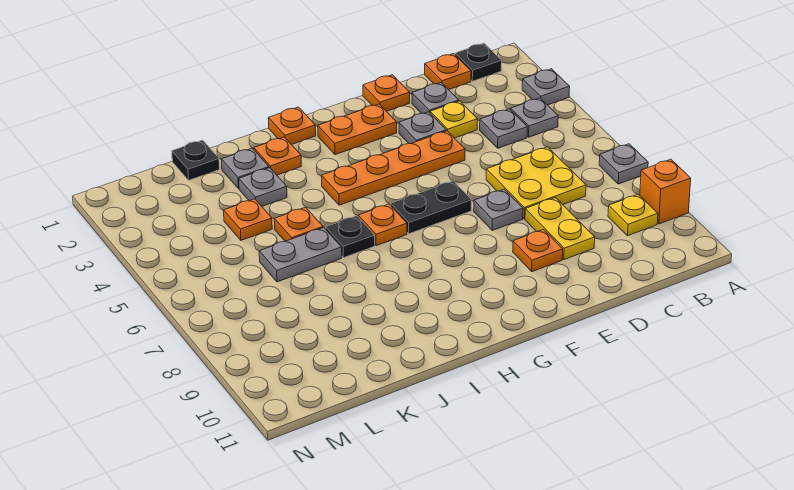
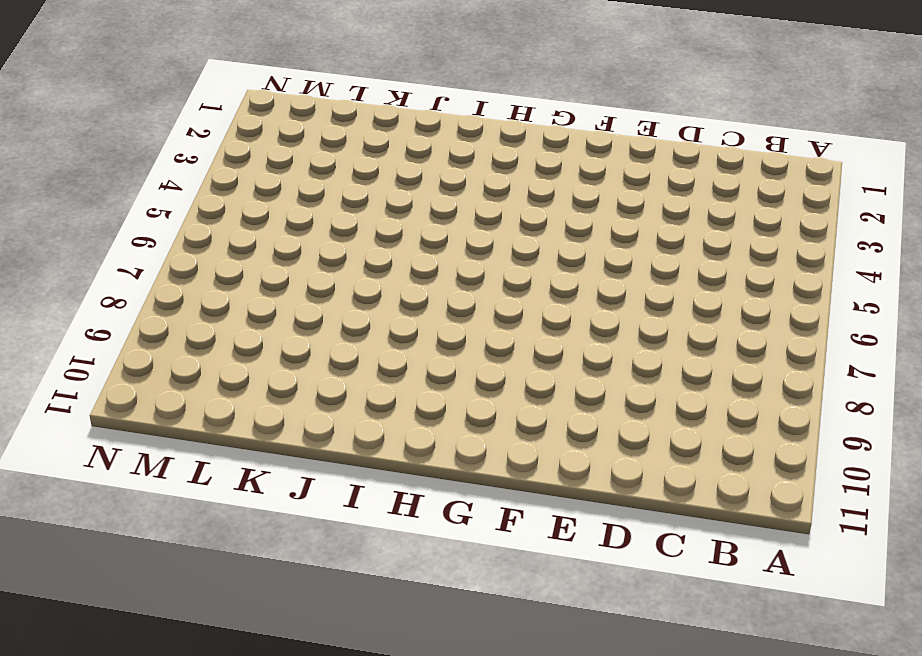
none -> grey plate A3 level 1
none -> grey plate A7 level 1
none -> orange brick A9 level 1

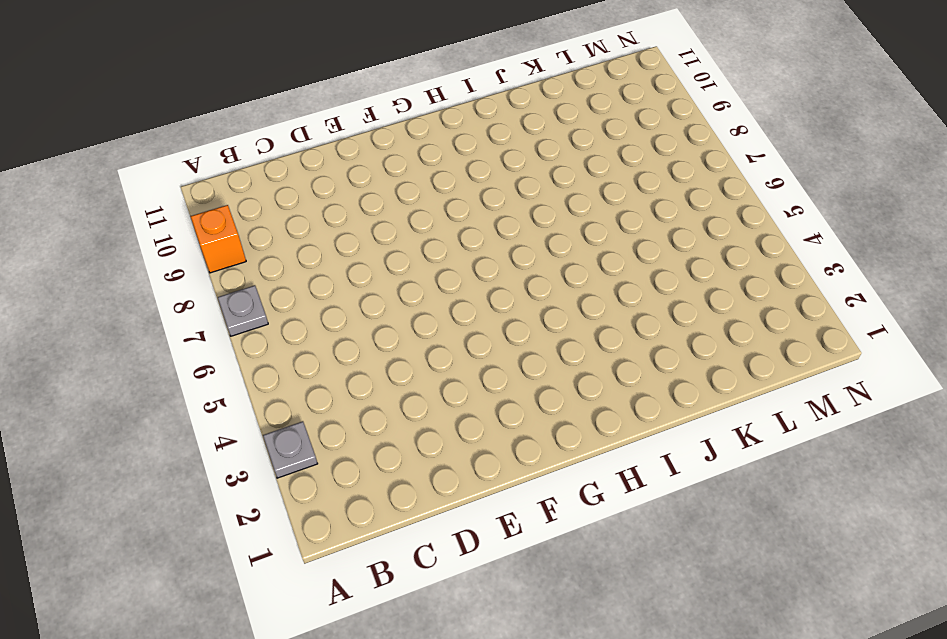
none -> black plate B1 level 1
none -> grey plate B4 level 1
none -> yellow plate B9 level 1

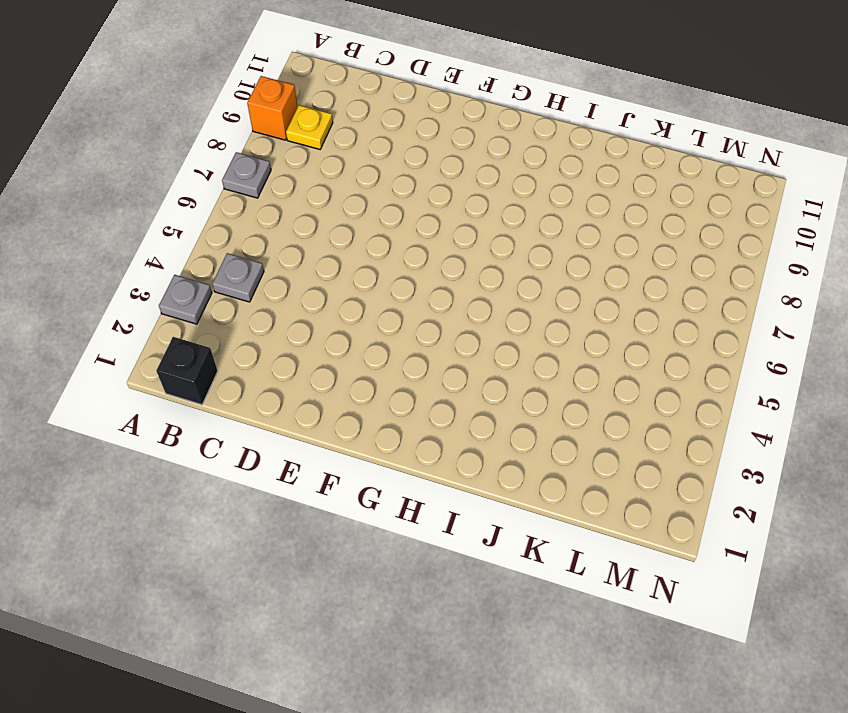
black brick B1 level 1 -> black plate B1 level 1
none -> orange plate C1 level 1
none -> grey plate C4 level 1
none -> yellow plate C6:D7 level 1

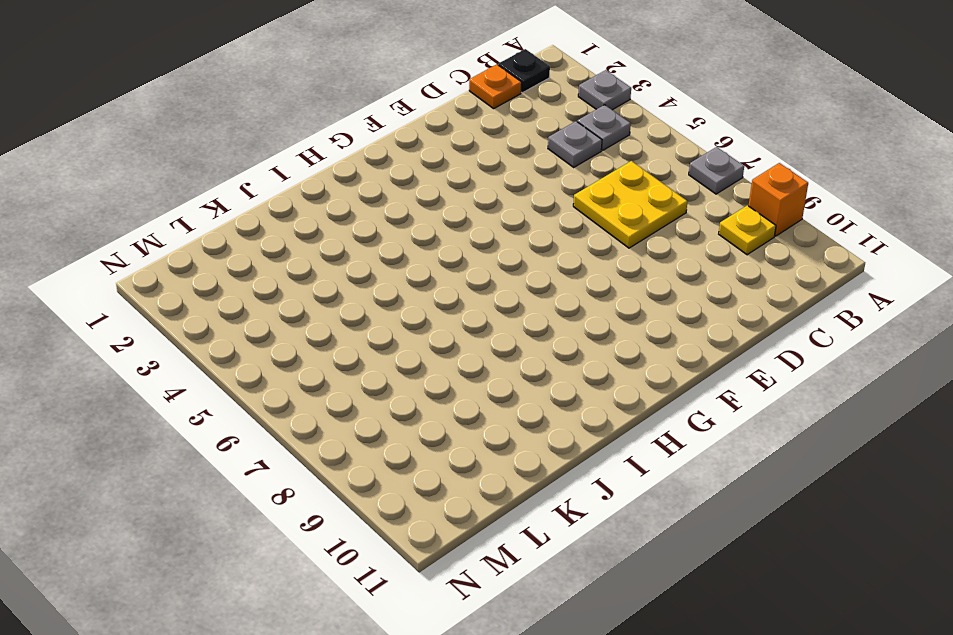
none -> grey plate D2 level 1
none -> yellow plate D3 level 1
none -> yellow plate D8:D9 level 1

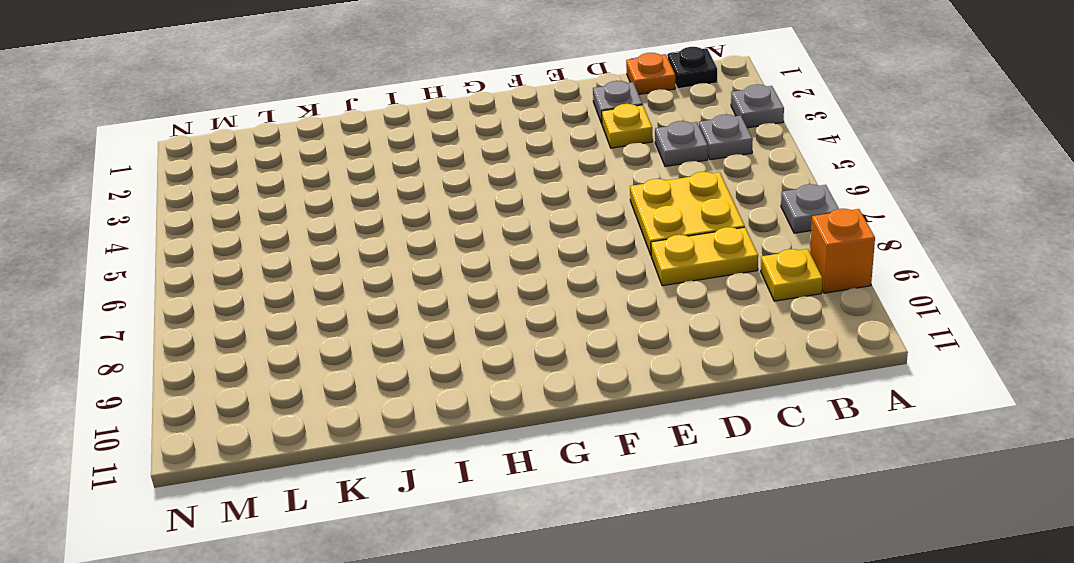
yellow plate C8:D8 level 1 -> yellow plate D8:D9 level 1
none -> orange plate E1 level 1
none -> grey plate E3 level 1
none -> orange plate E4:H4 level 1

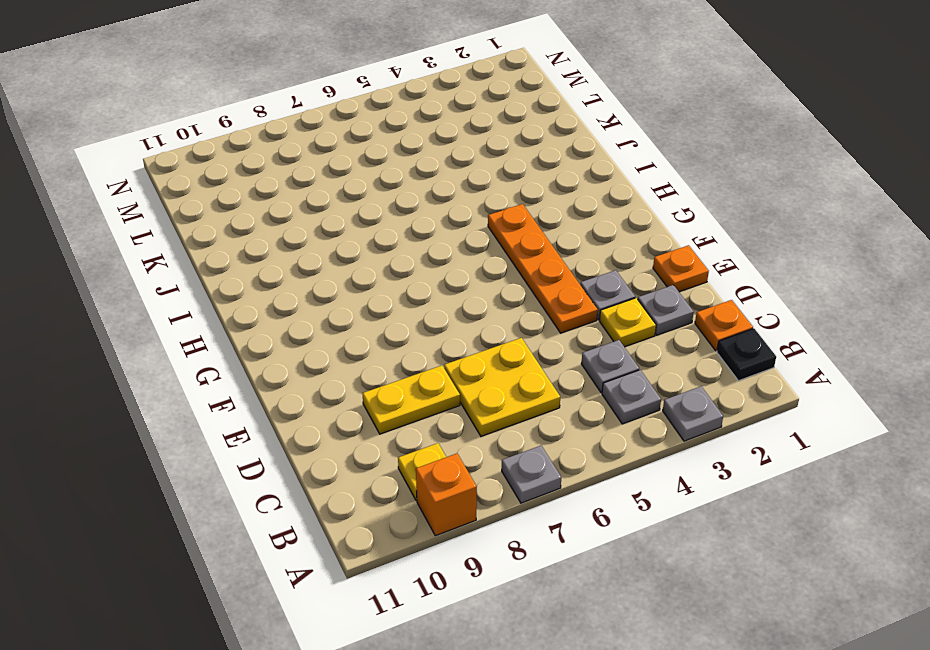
none -> grey plate E7 level 1
none -> orange plate E9 level 1
none -> orange plate F2:G2 level 1

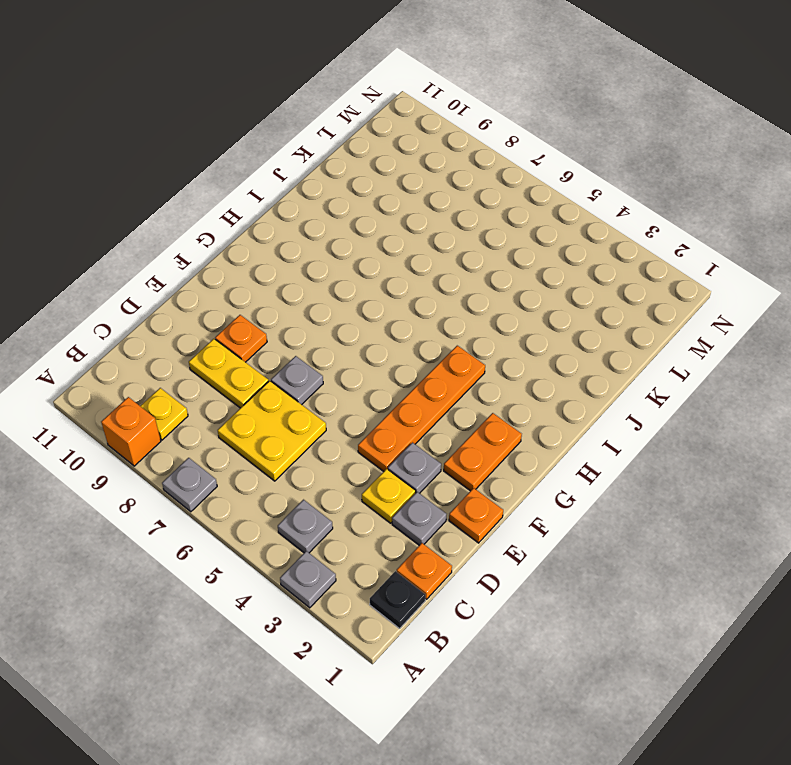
none -> grey plate C4 level 1
none -> black plate F6:G6 level 1
none -> orange plate H1 level 1

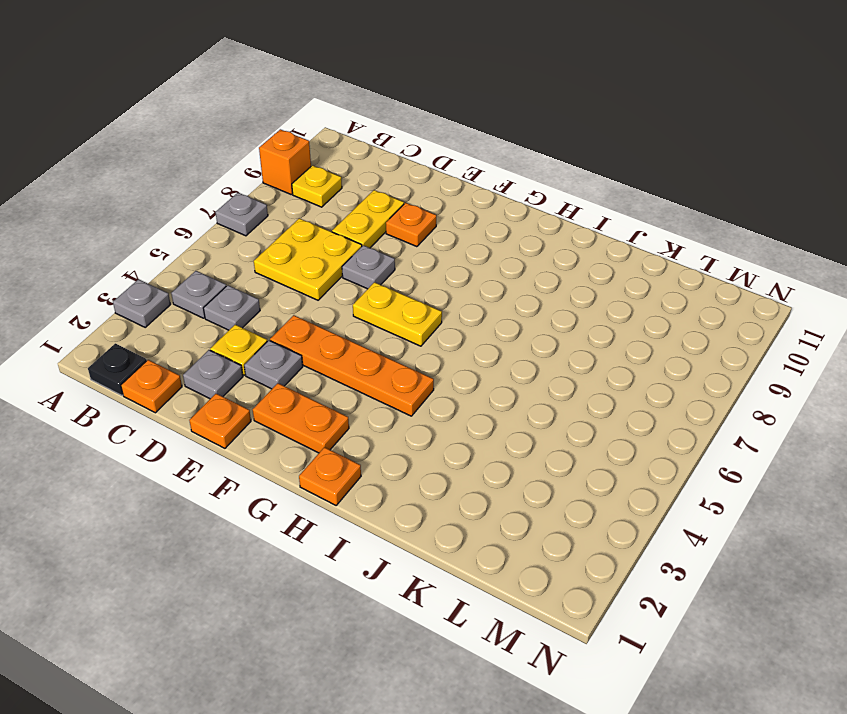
yellow plate F6:G6 level 1 -> black plate F6:G6 level 1
none -> orange plate H6 level 1
none -> orange plate I2 level 1
none -> black plate I6 level 1

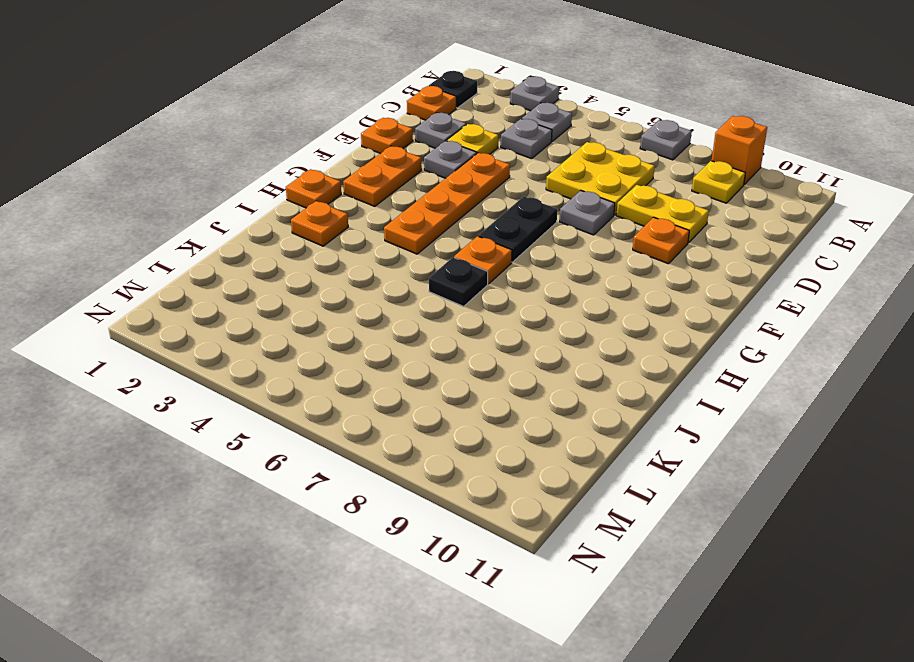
none -> grey plate J2 level 1
none -> grey plate J3 level 1
none -> orange plate J5 level 1

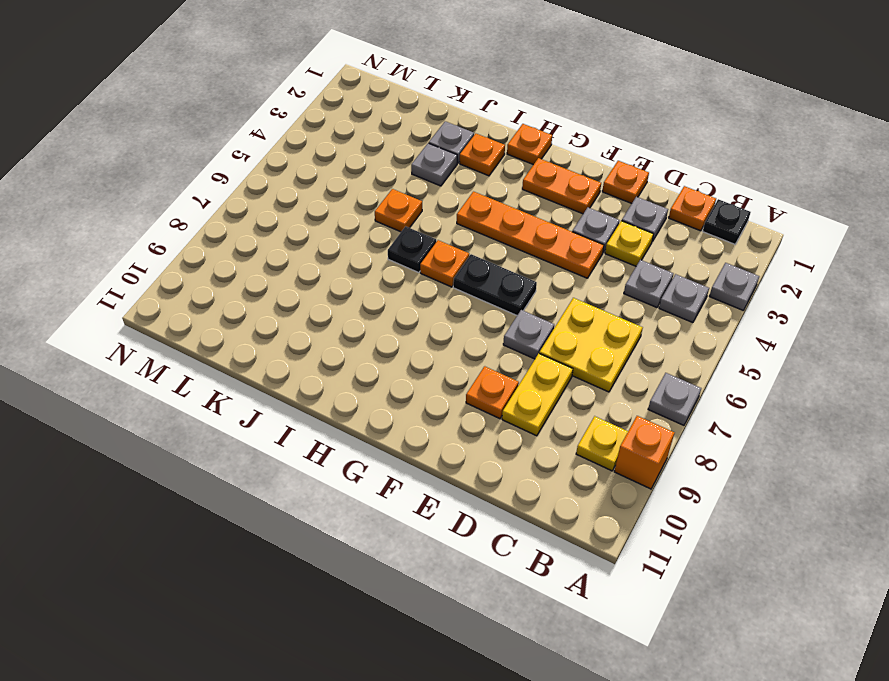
none -> grey plate J6:K6 level 1
none -> black plate K1 level 1
none -> orange plate K4 level 1

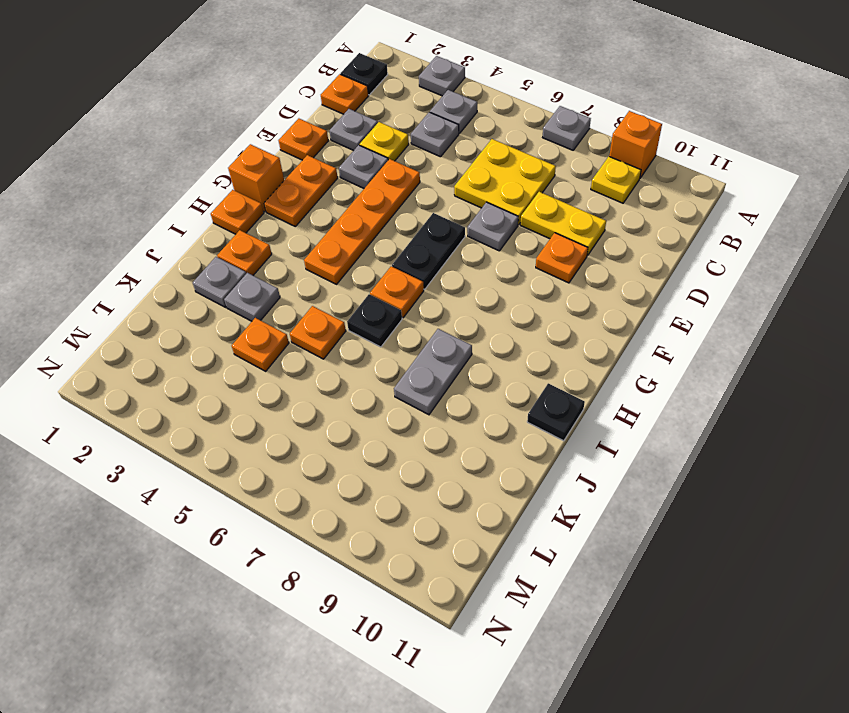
orange brick G1 level 1 -> none
grey plate I8:J8 level 1 -> grey plate J6:K6 level 1
black plate I11 level 1 -> black plate K1 level 1

